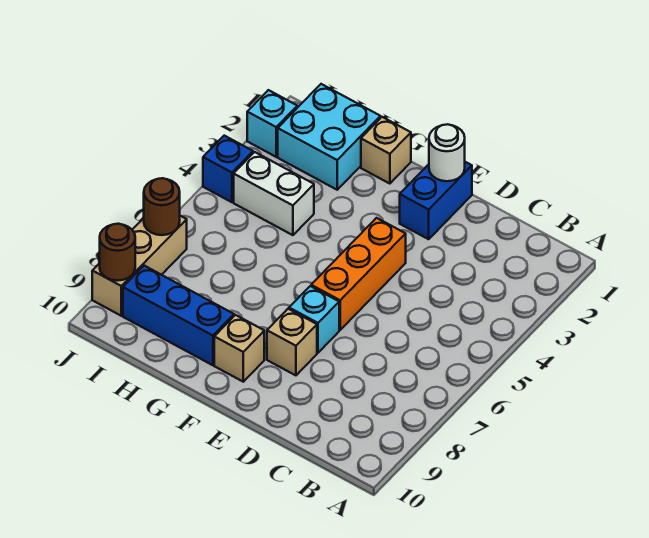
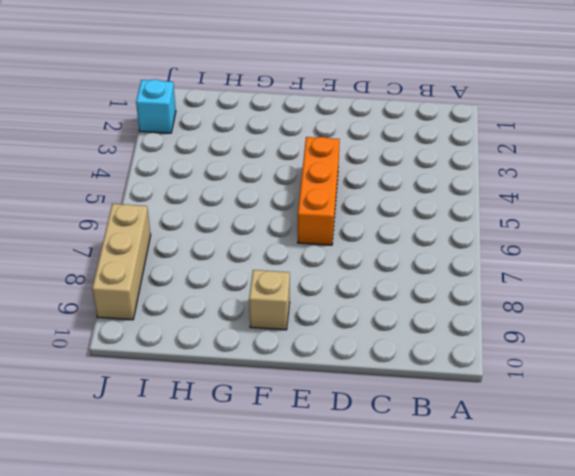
none -> blue brick E1:E2 level 1
none -> cyan brick E7 level 1
none -> tan brick E8 level 1

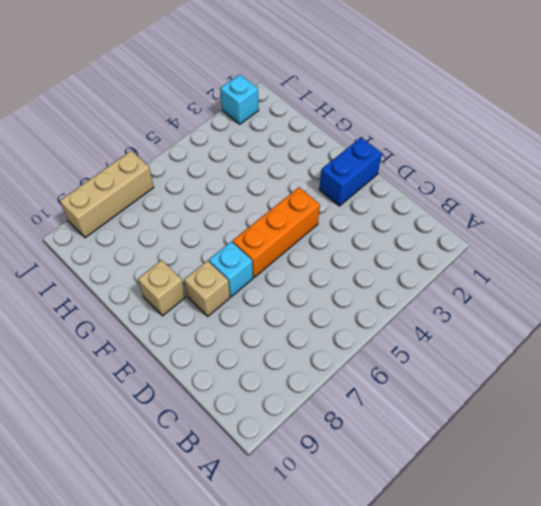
none -> tan brick G1 level 1
none -> blue brick G9:I9 level 1
none -> cyan brick H1:I2 level 1

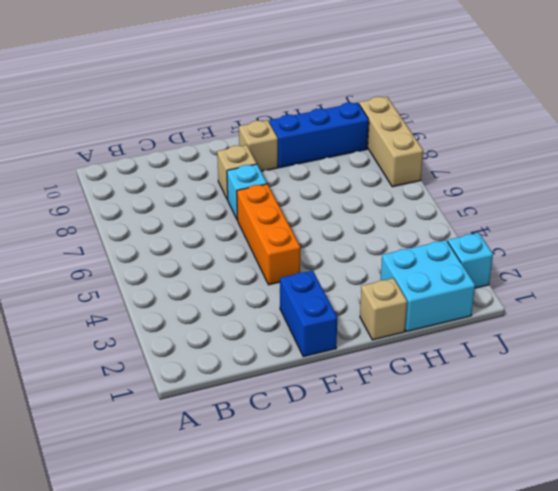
none -> white brick H4:I4 level 1
none -> blue brick J4 level 1
none -> white round brick E1 level 2

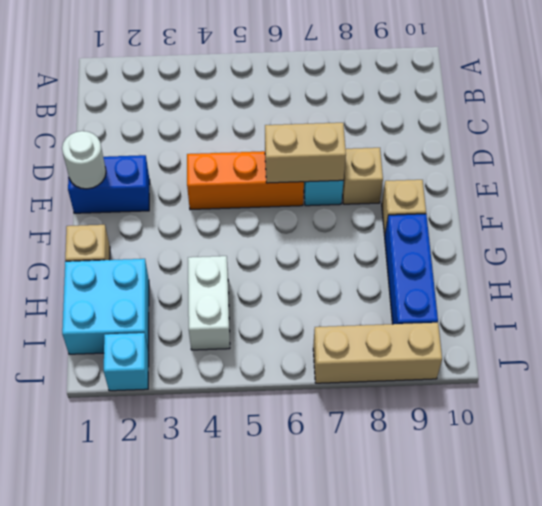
tan brick E6:E7 level 2 -> none
none -> blue brick J4 level 1
none -> brown round brick J7 level 2
none -> brown round brick J9 level 2

